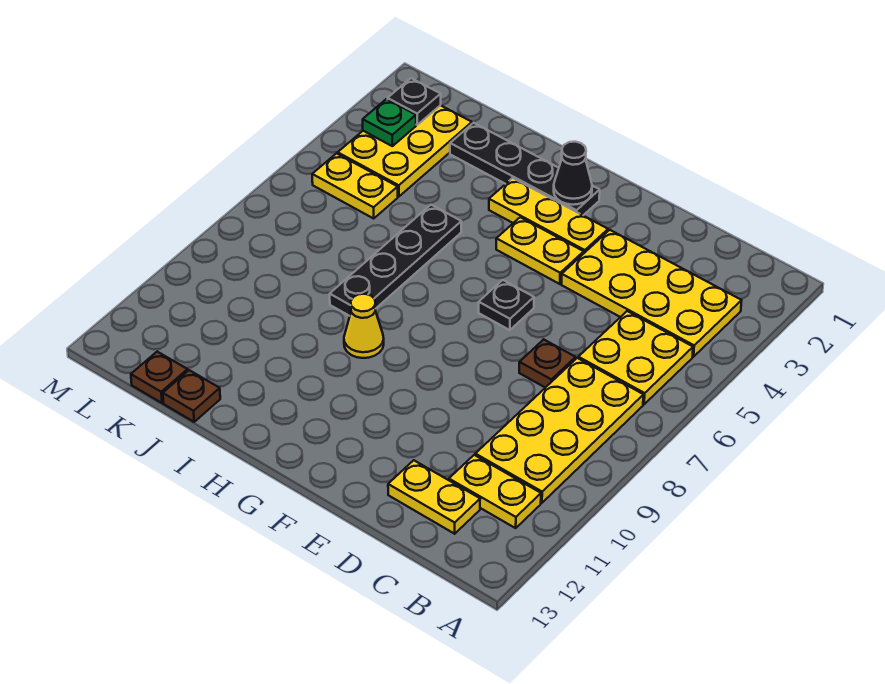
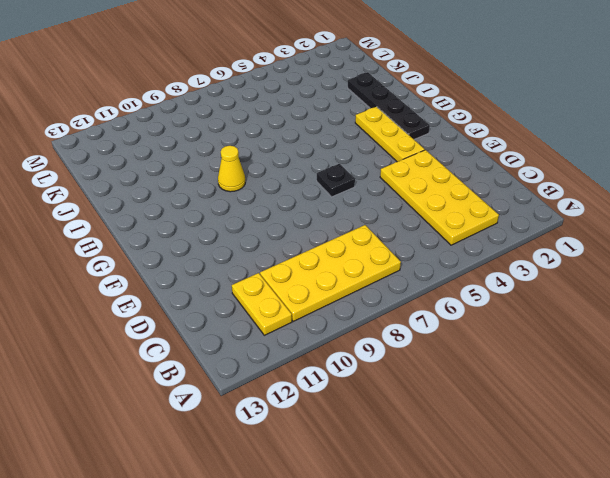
none -> yellow plate B5:C6 level 1
none -> yellow plate C12:D12 level 1
none -> brown plate D7 level 1

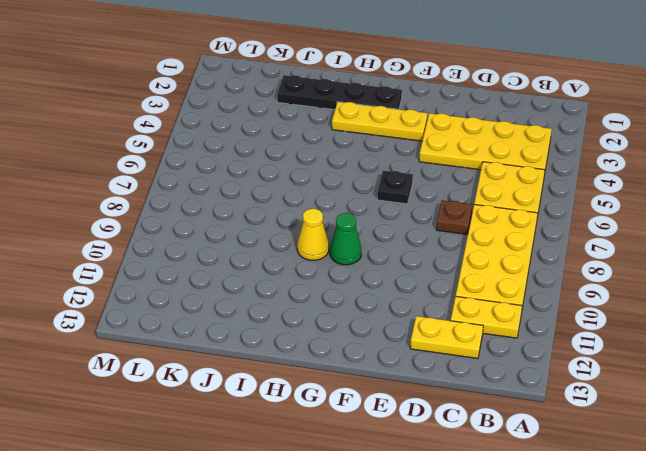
green cone G9 level 1 -> none
none -> yellow plate F4:G4 level 1
none -> black plate I5:I8 level 1
none -> brown plate J13 level 1

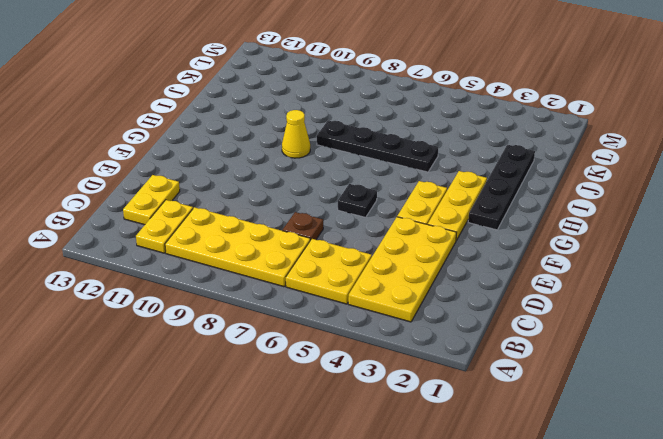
none -> brown plate J13 level 1
none -> yellow plate K2:L4 level 1
none -> yellow plate K5:L5 level 1

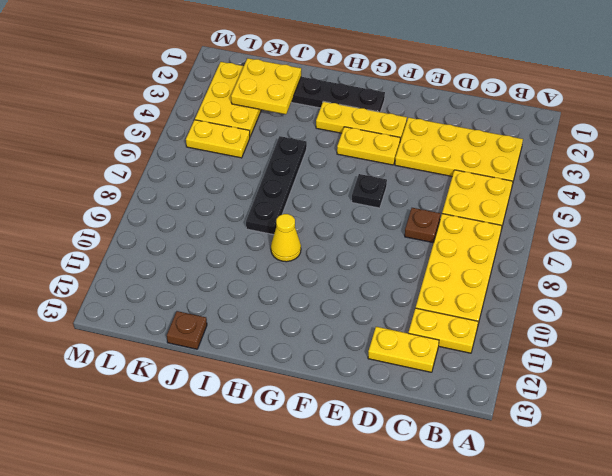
yellow plate J2:K3 level 2 -> none
none -> brown plate K13 level 1
none -> black cone G2 level 2
none -> black plate L2 level 2

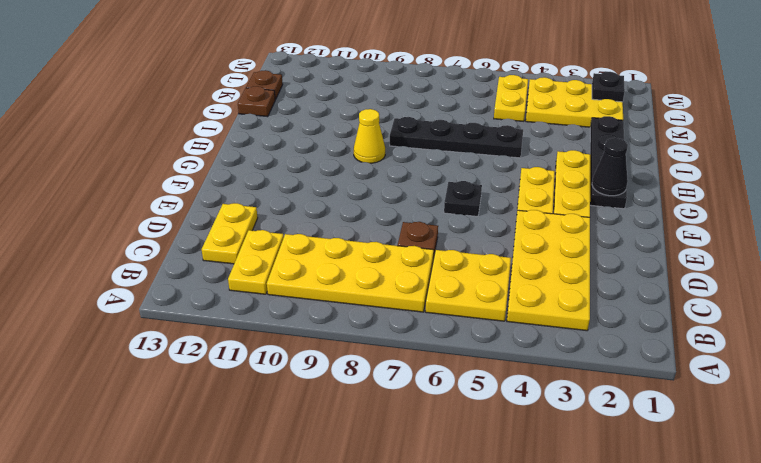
none -> green plate L3 level 2

